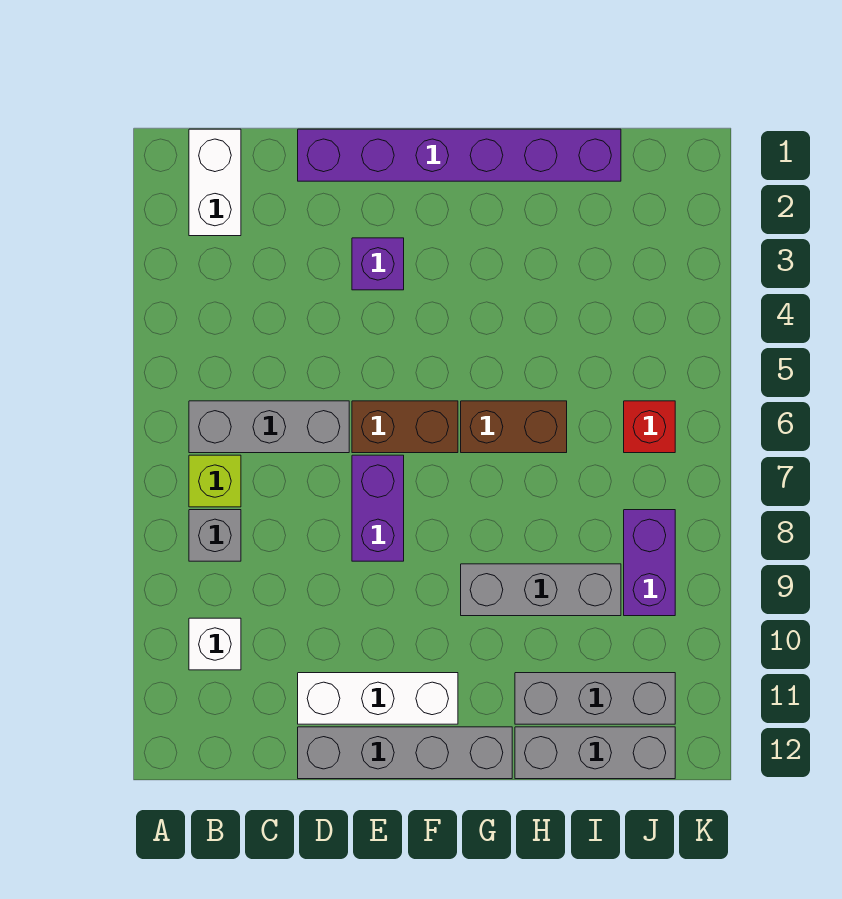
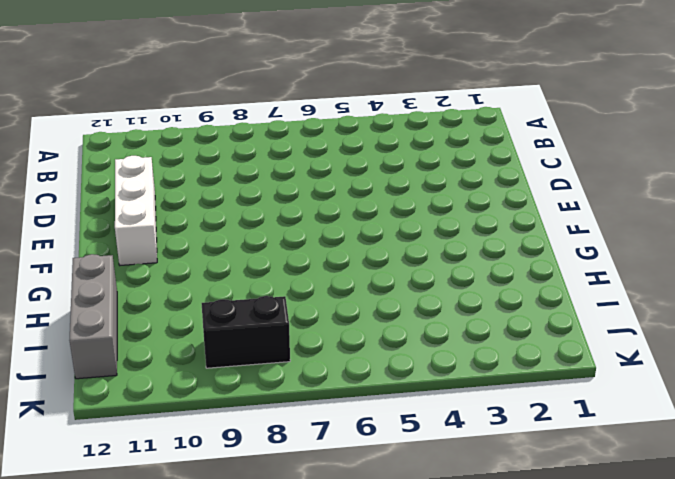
black brick J8:J9 level 1 -> purple brick J8:J9 level 1
none -> white brick B1:B2 level 1
none -> grey brick B6:D6 level 1
none -> lime brick B7 level 1

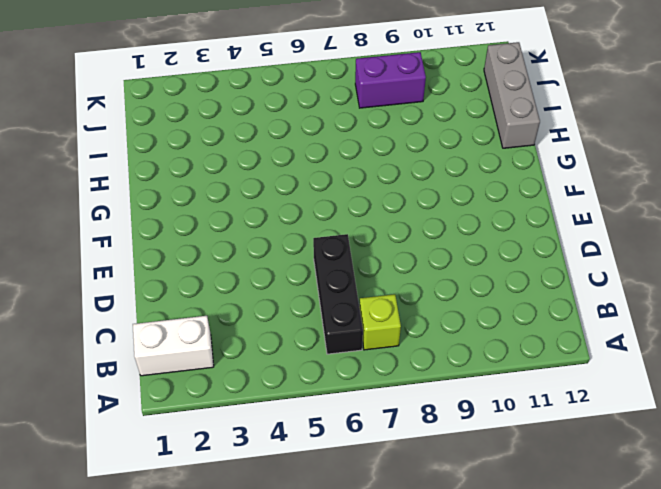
black brick B6:D6 level 1 -> grey brick B6:D6 level 1
none -> grey brick B8 level 1
none -> white brick B10 level 1
none -> purple brick D1:I1 level 1

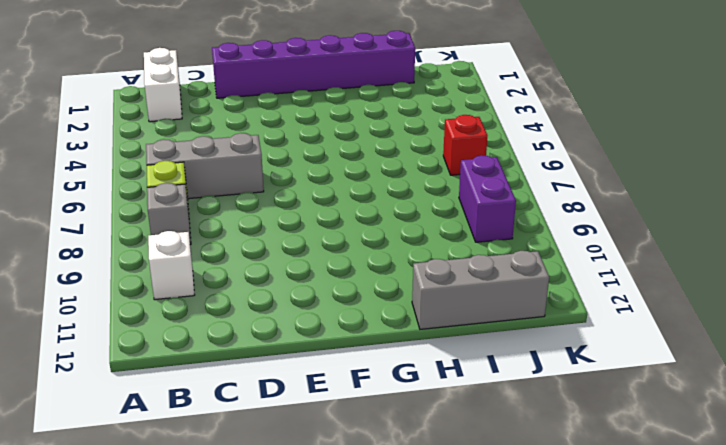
none -> white brick D11:F11 level 1
none -> grey brick D12:G12 level 1
none -> purple brick E3 level 1

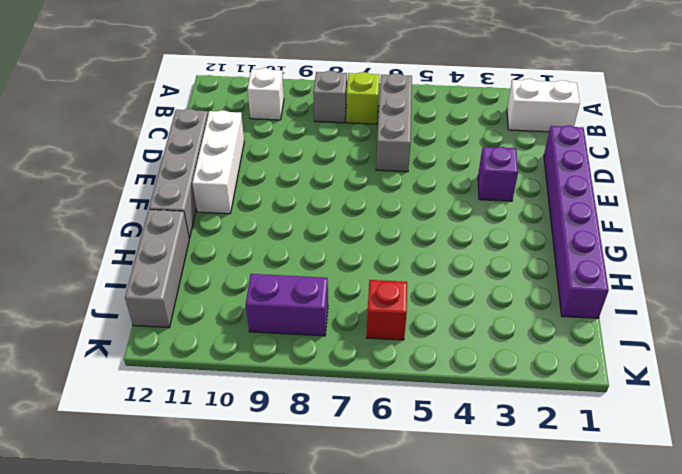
none -> brown brick E6:F6 level 1
none -> purple brick E7:E8 level 1
none -> brown brick G6:H6 level 1

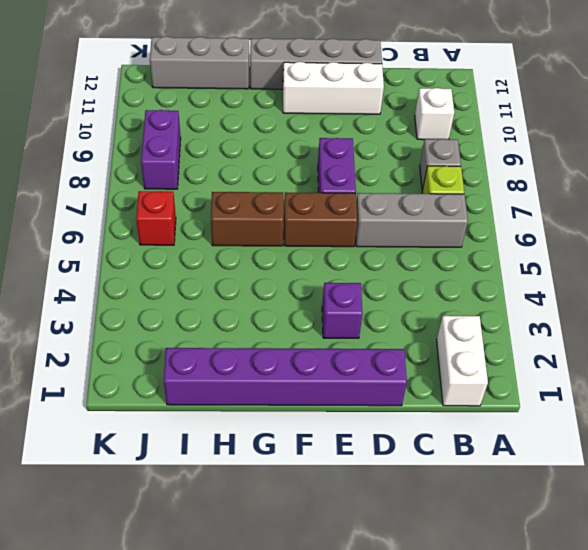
none -> grey brick G9:I9 level 1
none -> grey brick H11:J11 level 1

